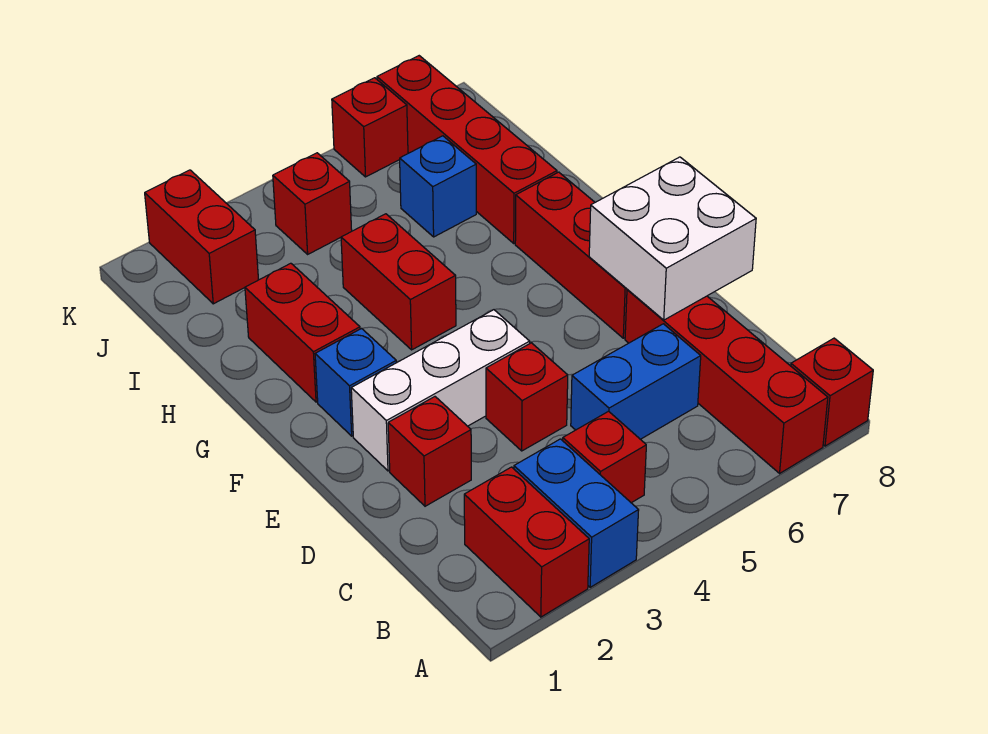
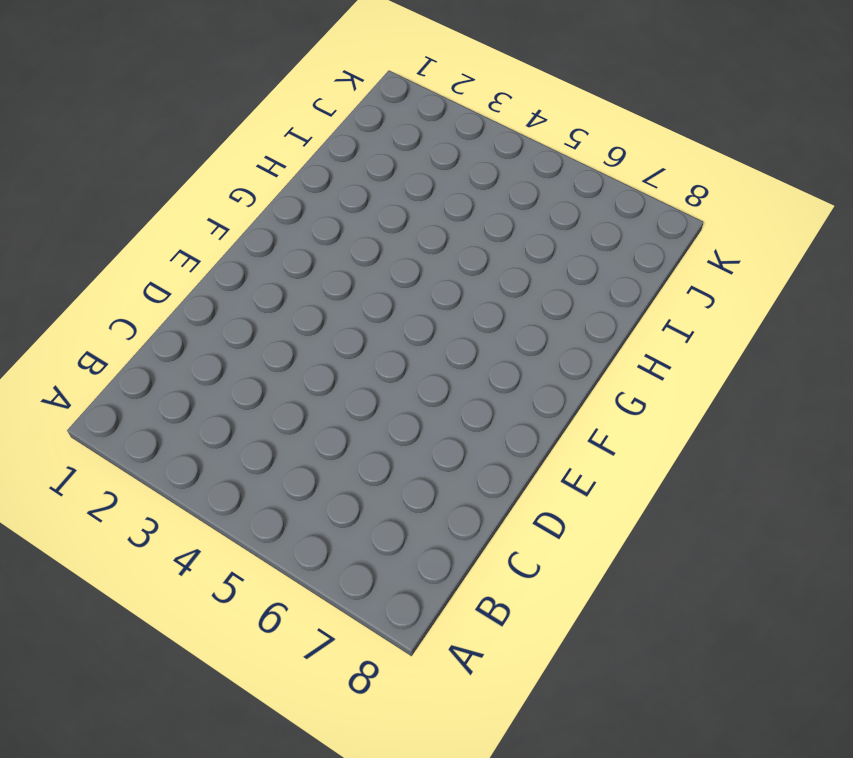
none -> red brick A2:B2 level 1
none -> blue brick A3:B3 level 1
none -> red brick A7:D7 level 1

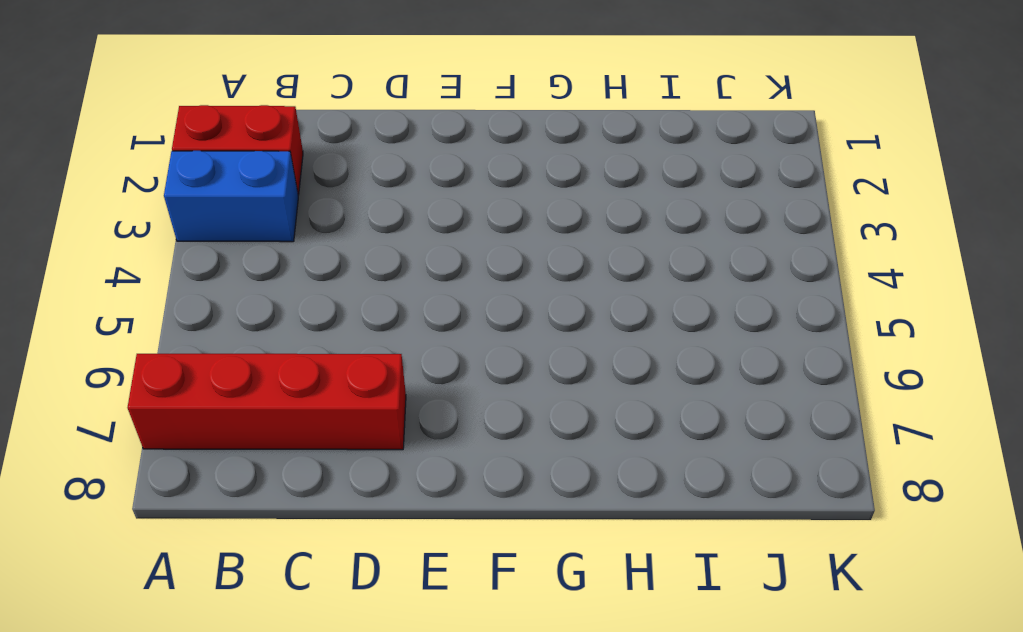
none -> red brick A8 level 1
none -> red brick B4 level 1
none -> blue brick C5:C6 level 1

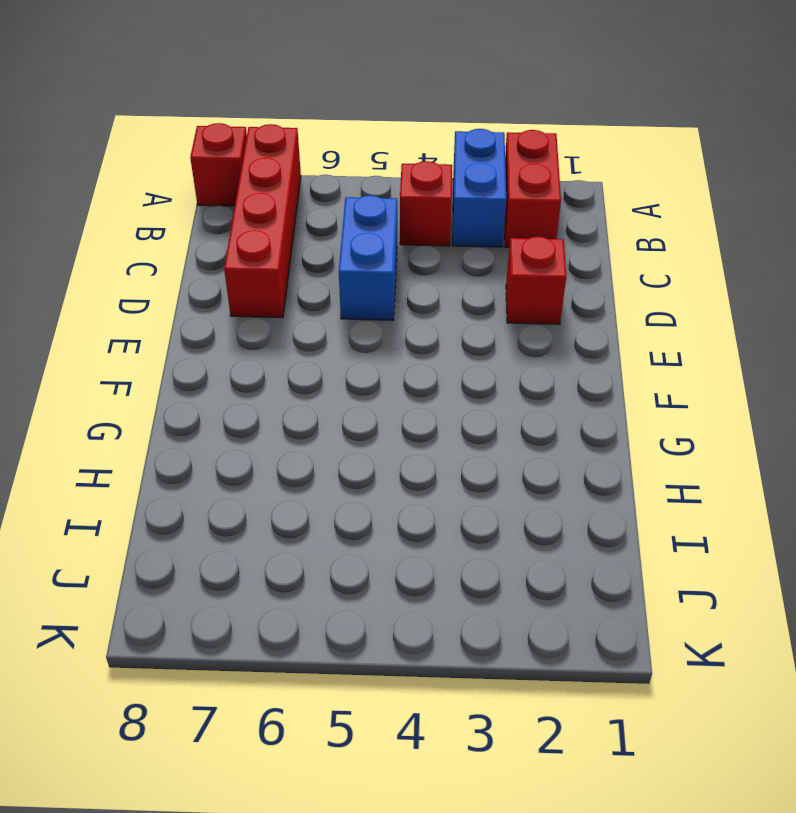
blue brick C5:D5 level 1 -> blue brick C5:C6 level 1
none -> red brick D4 level 1
none -> white brick E2:E4 level 1
none -> red brick E7:G7 level 1

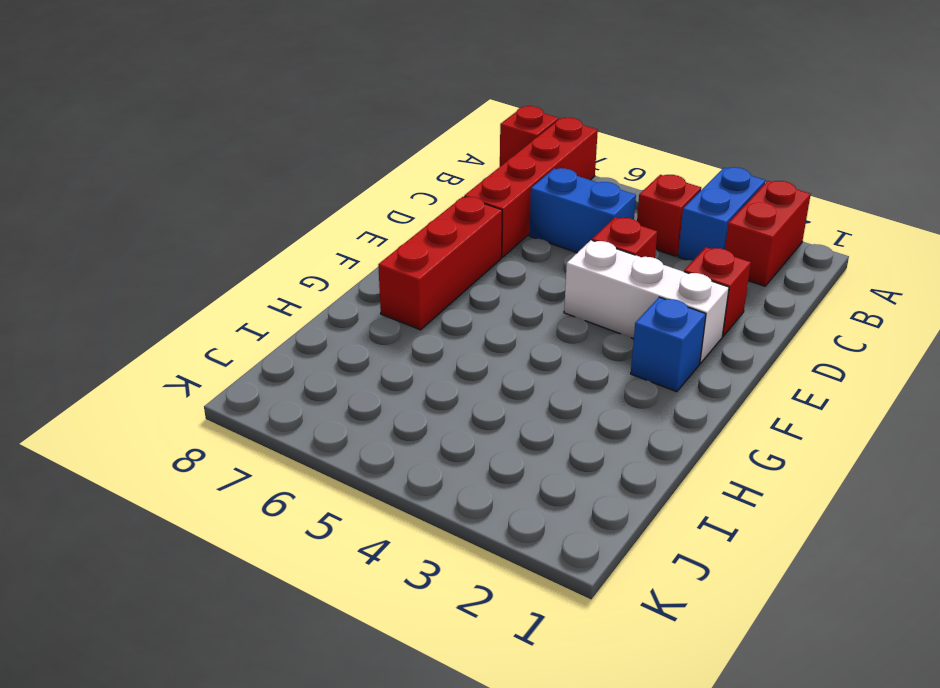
none -> red brick G2:H2 level 1
none -> red brick G4:H4 level 1
none -> red brick H7:K7 level 1

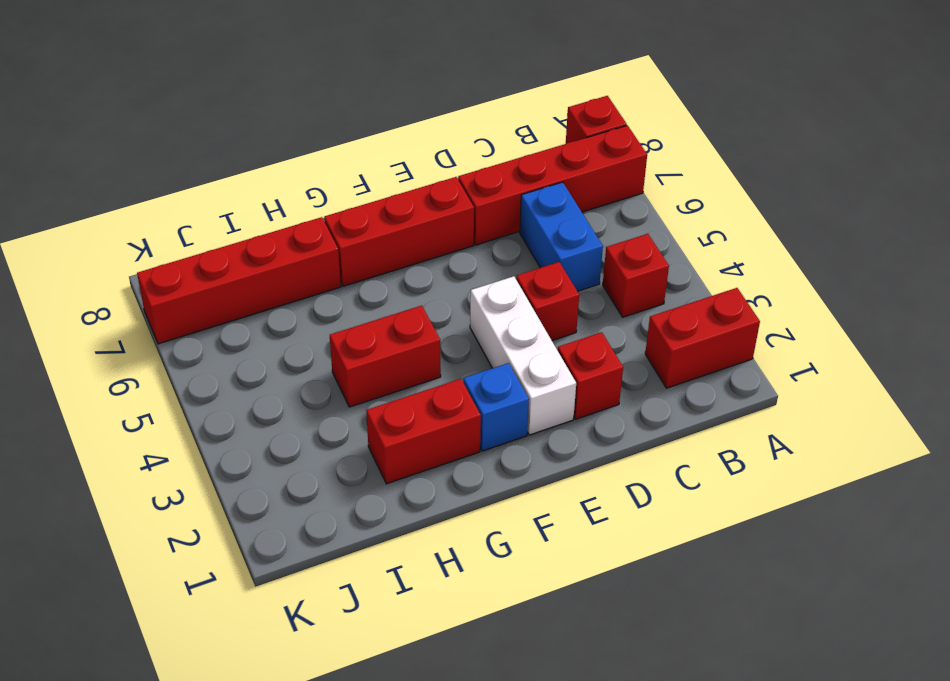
none -> blue brick A3:B3 level 1
none -> blue brick I6 level 1
none -> red brick J2:K2 level 1

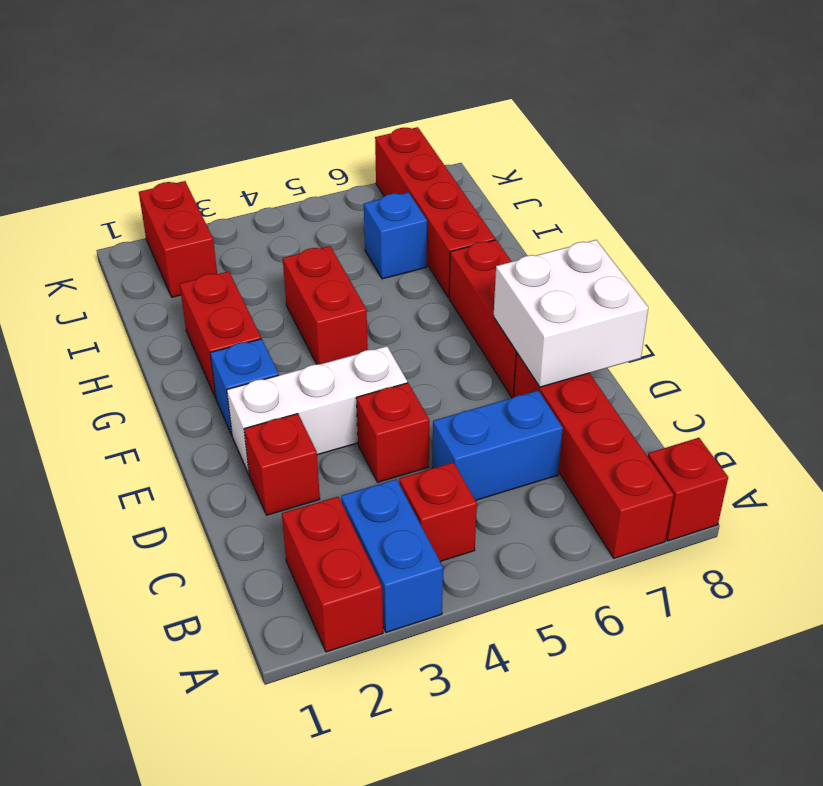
none -> red brick J4 level 1
none -> red brick K6 level 1

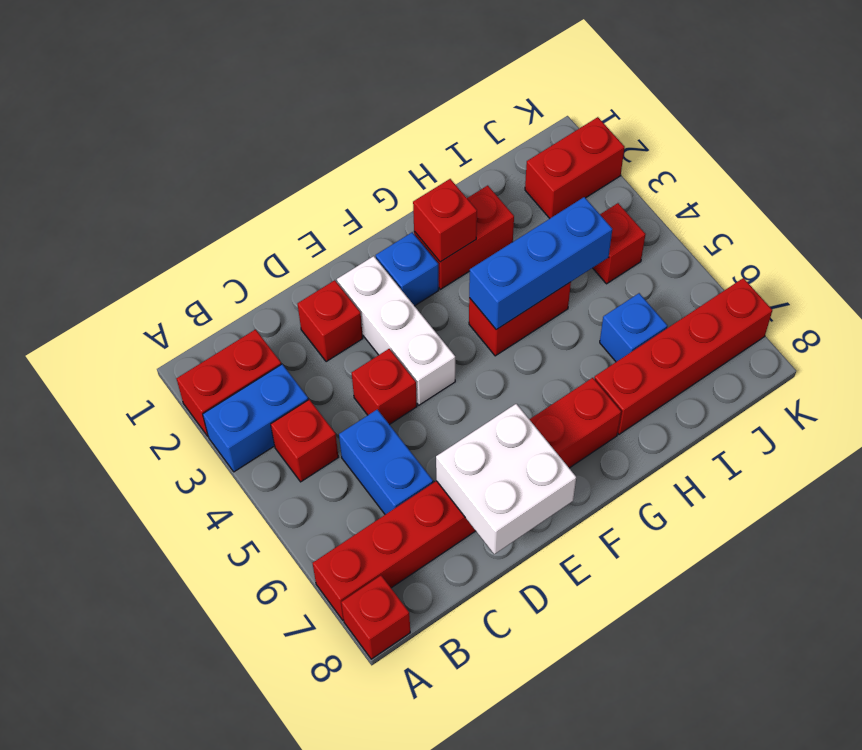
red brick G2 level 2 -> red brick K6 level 1
blue brick G4:I4 level 2 -> none

